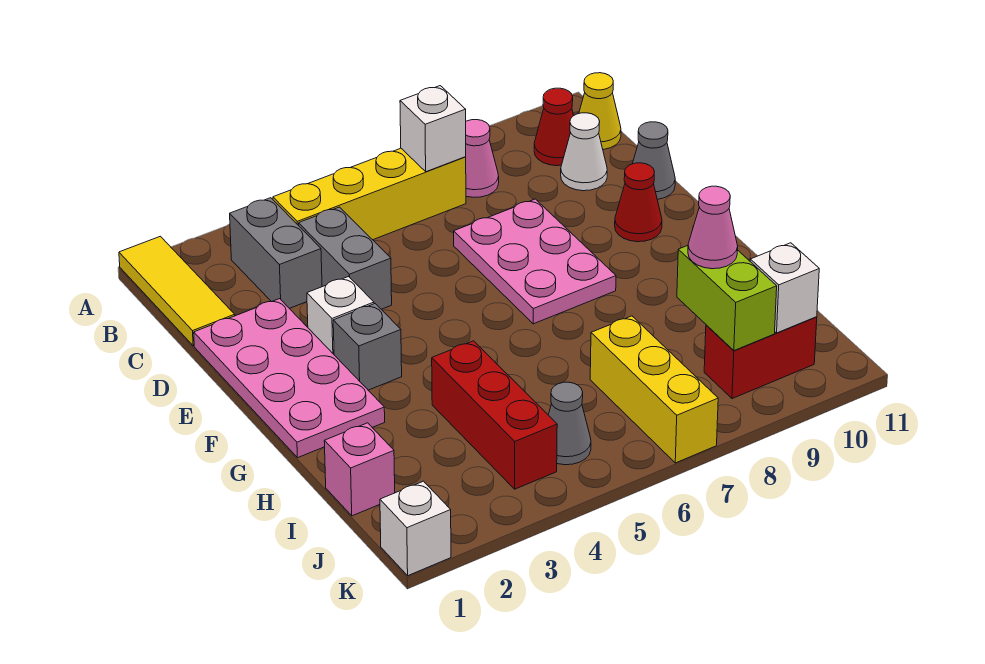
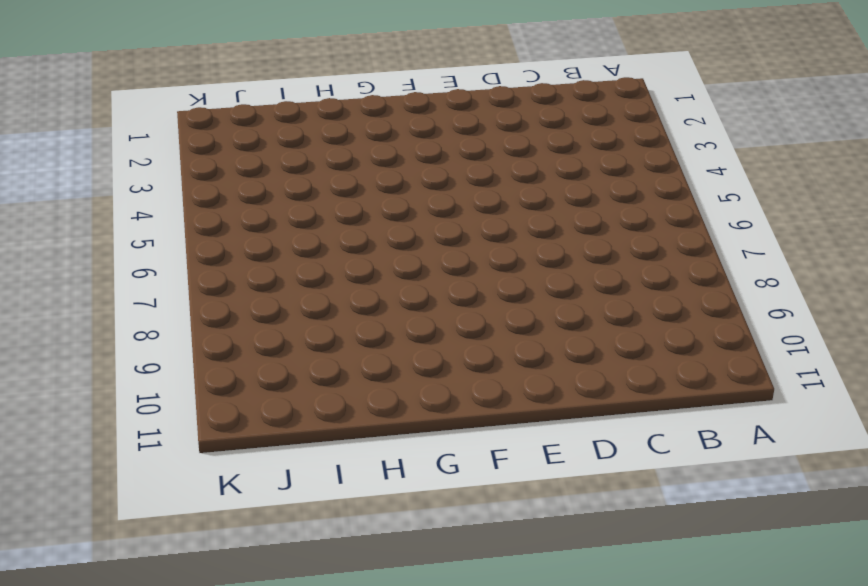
none -> yellow tile A1:C1 level 1
none -> grey brick B3:C3 level 1
none -> yellow brick B4:B7 level 1

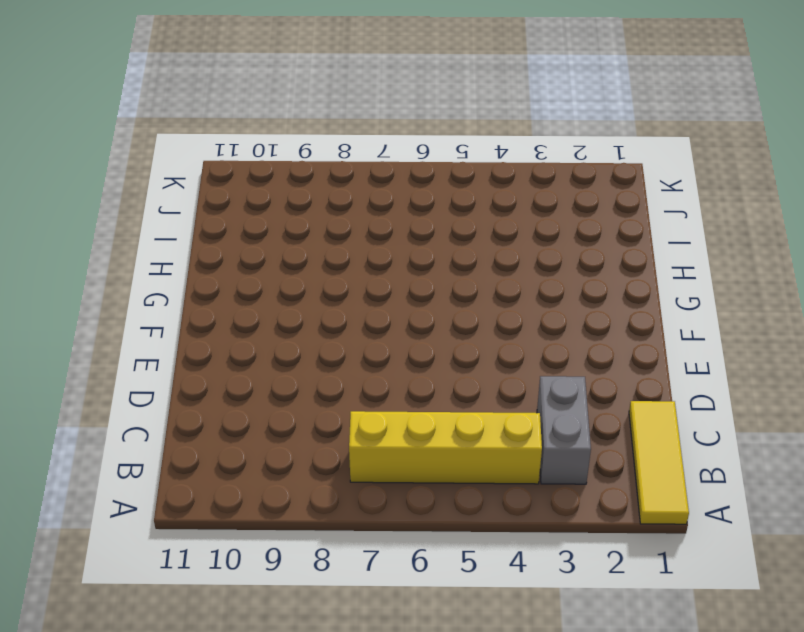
none -> pink cone B8 level 1
none -> red cone B10 level 1
none -> yellow cone B11 level 1

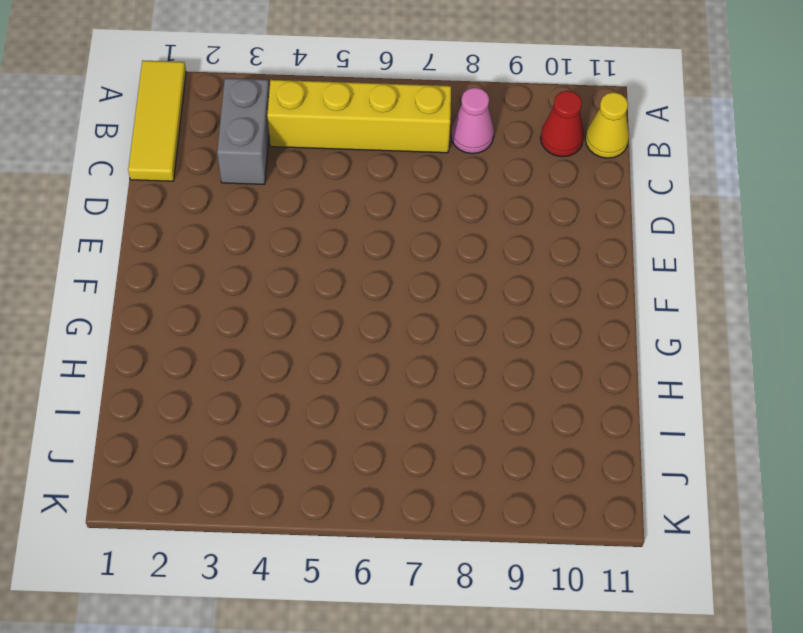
none -> grey brick C4:D4 level 1
none -> white cone C10 level 1
none -> pink plate D1:G2 level 1

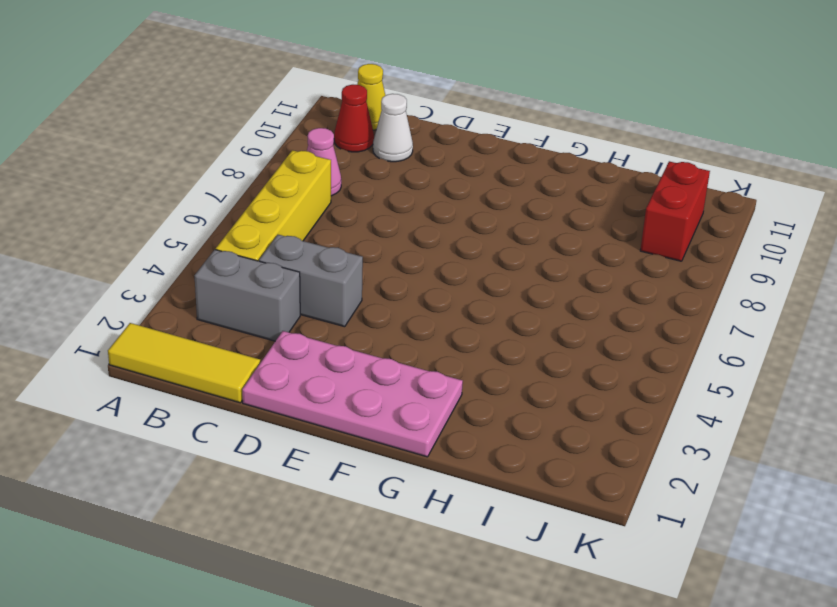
none -> pink plate D7:F8 level 1
none -> grey cone D11 level 1
none -> white brick E3 level 1

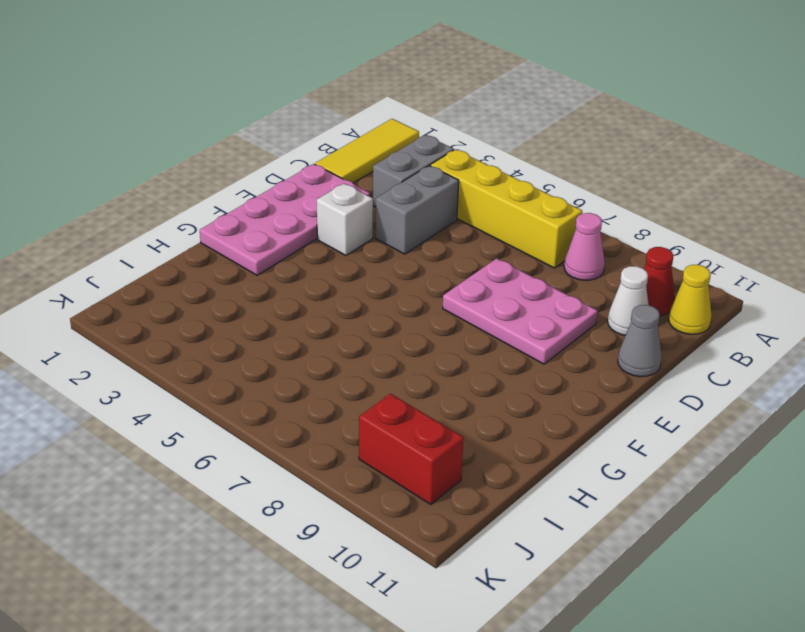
pink plate D7:E9 level 1 -> pink plate D7:F8 level 1
none -> red cone E10 level 1
none -> grey brick F3 level 1
none -> red brick H4:J4 level 1

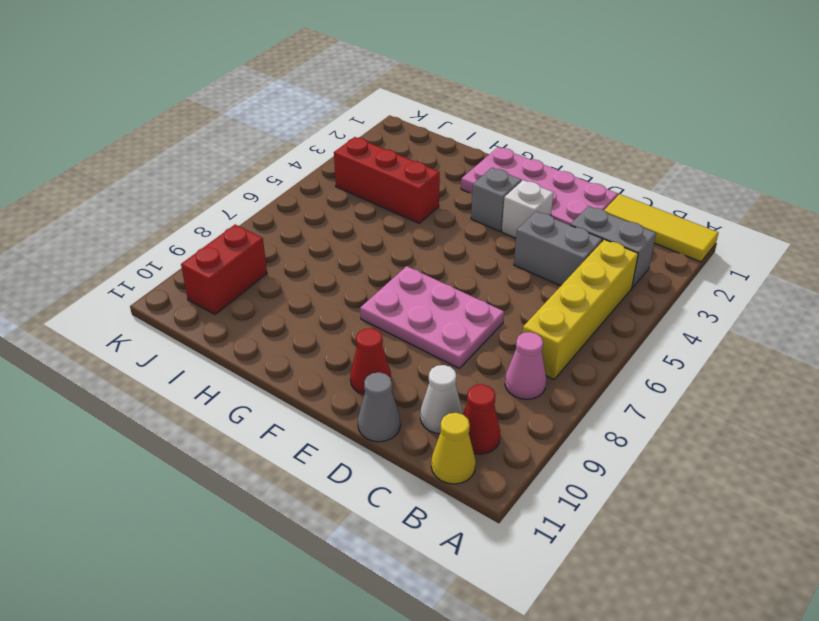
none -> pink brick I1 level 1
none -> yellow brick I7:K7 level 1
none -> grey cone J5 level 1

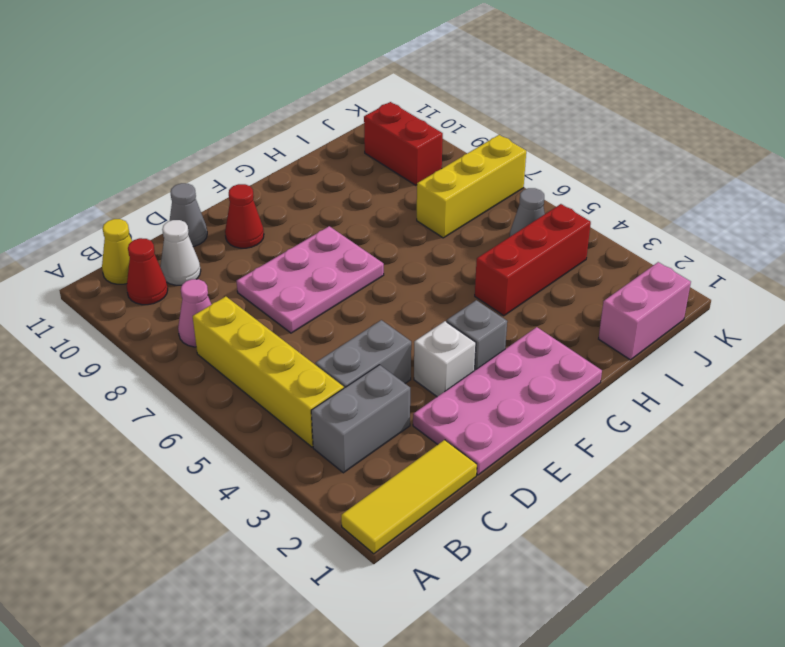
pink brick I1:J1 level 1 -> pink brick I1 level 1
none -> white brick K1 level 1
none -> white brick B7 level 2
none -> lime brick I9:J9 level 2

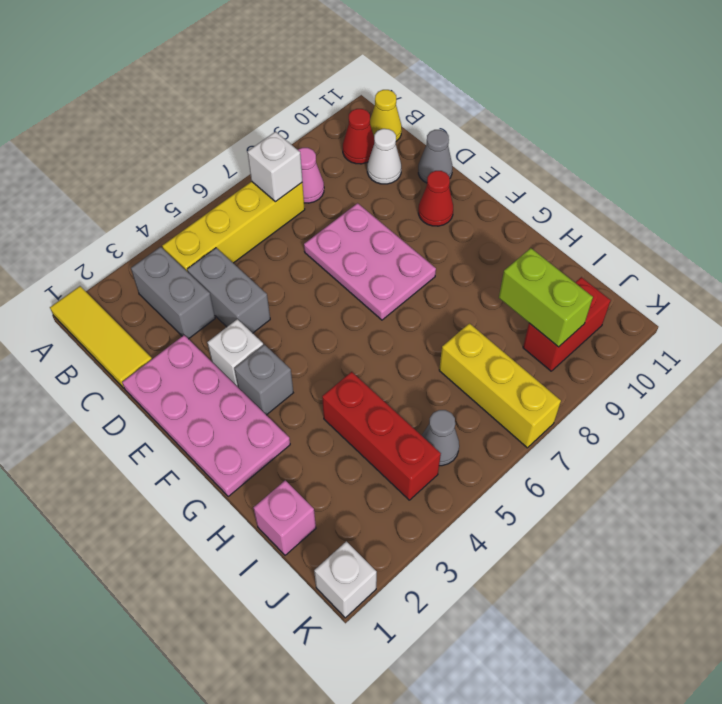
none -> white brick J10 level 2
none -> pink cone I9 level 3

